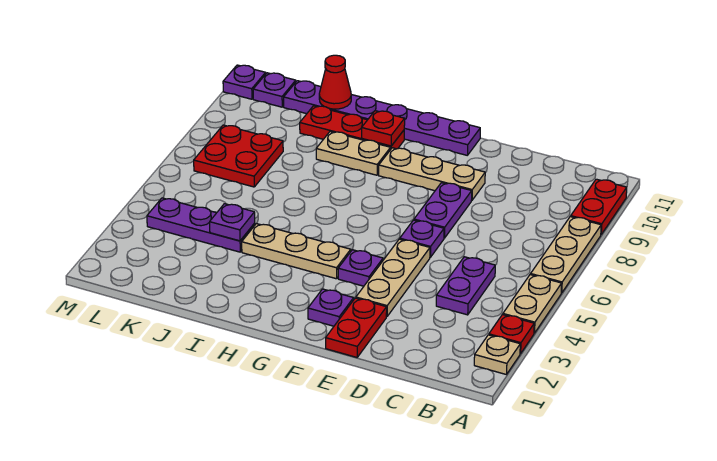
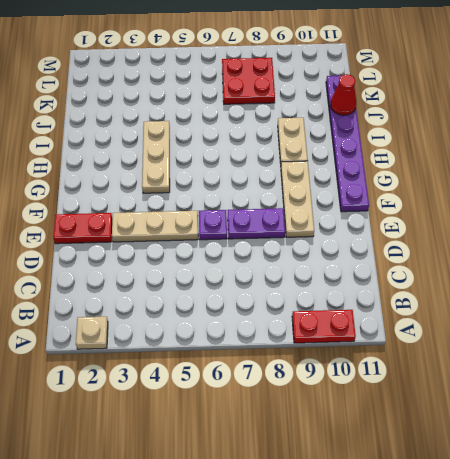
none -> red plate A3 level 1
none -> tan plate A4:A5 level 1
none -> tan plate A6:A8 level 1

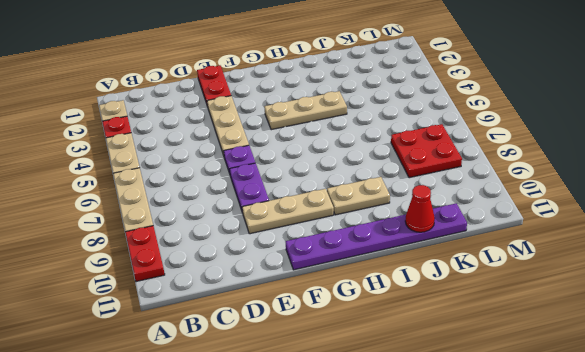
none -> purple plate C4:C5 level 1
none -> purple plate F2 level 1
none -> purple plate F4 level 1

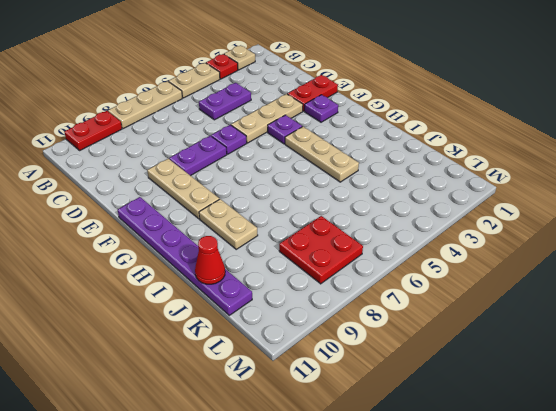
none -> red plate H10:J10 level 1
none -> purple plate J4:L4 level 1
none -> purple plate L11 level 1

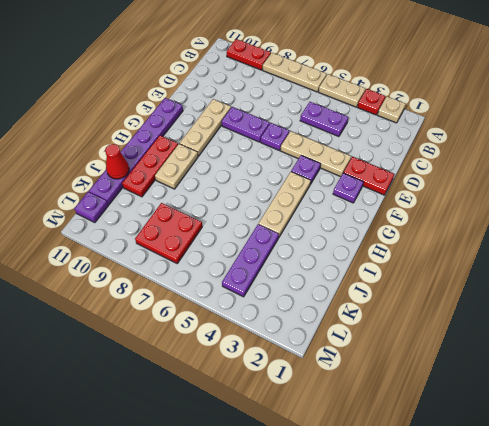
none -> purple plate M11 level 1
none -> red plate H10 level 2
none -> purple plate J4 level 2

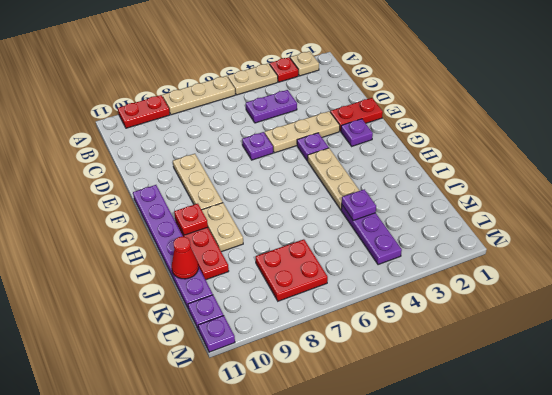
none -> purple plate E7:E8 level 1

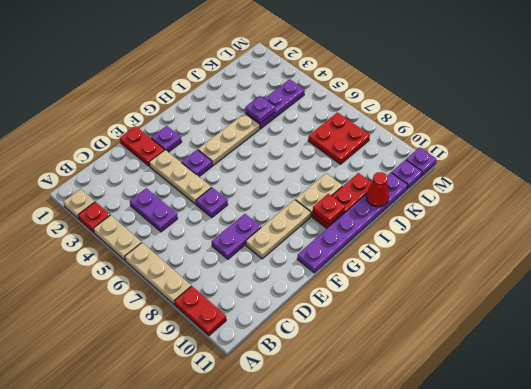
purple plate D8:E8 level 1 -> purple plate E7:E8 level 1

